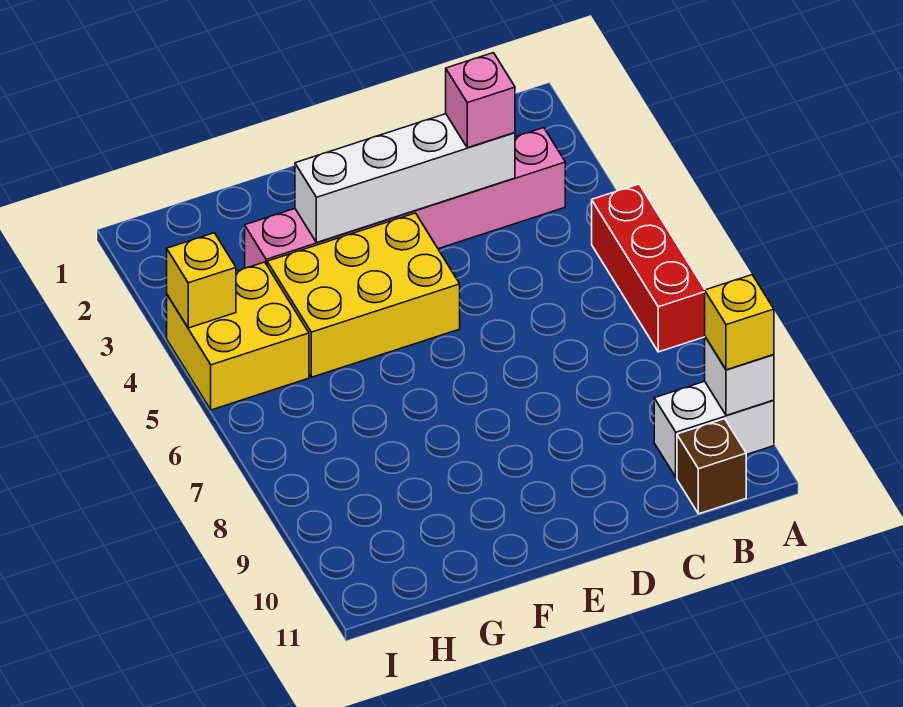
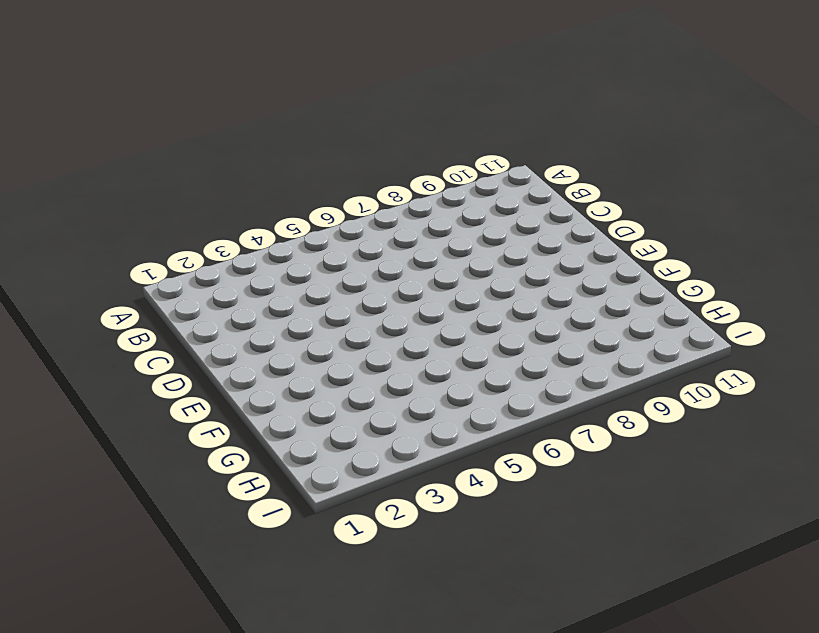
none -> red brick A5:A7 level 1
none -> white brick A10:B10 level 1

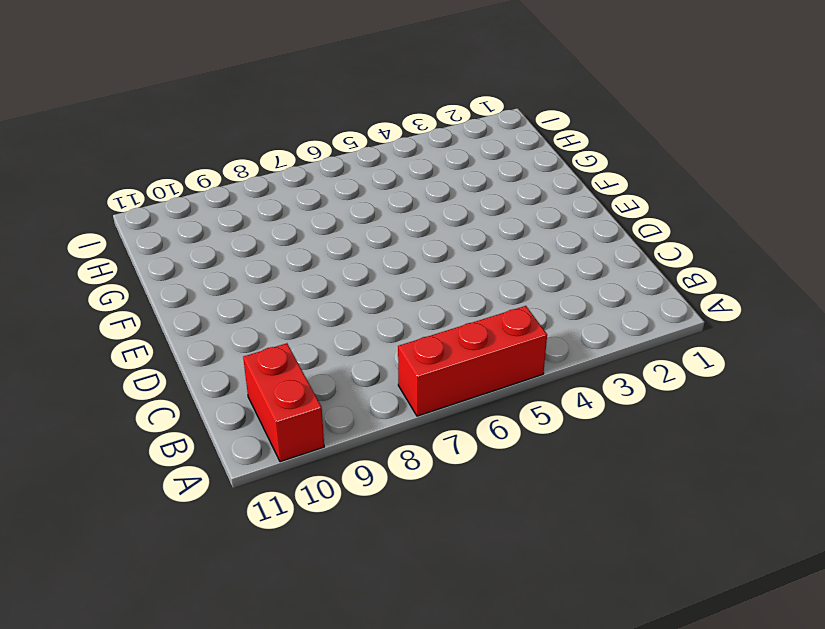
red brick A10:B10 level 1 -> white brick A10:B10 level 1
none -> pink brick B3:G3 level 1
none -> brown brick B11 level 1

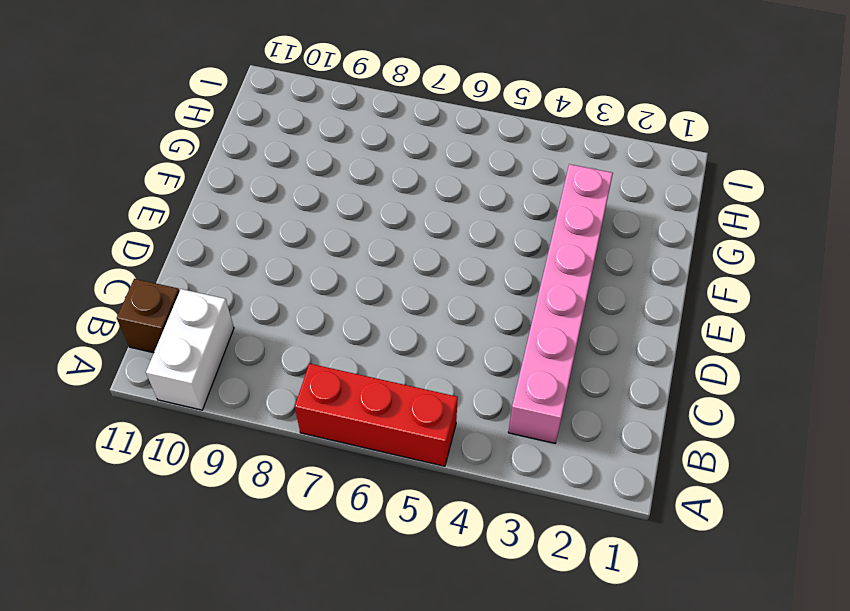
none -> yellow brick E4:G5 level 1
none -> yellow brick H4:I5 level 1

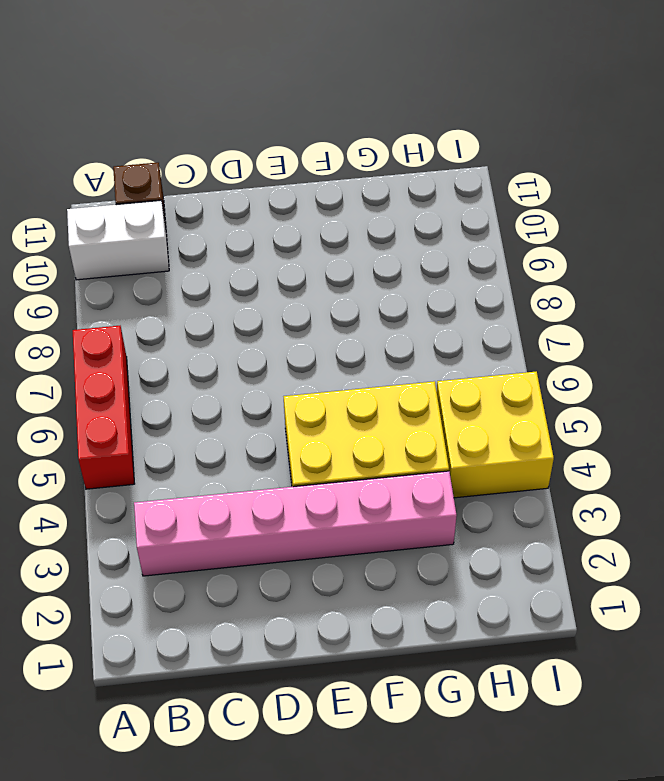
none -> white brick A10 level 2
none -> white brick C3:F3 level 2

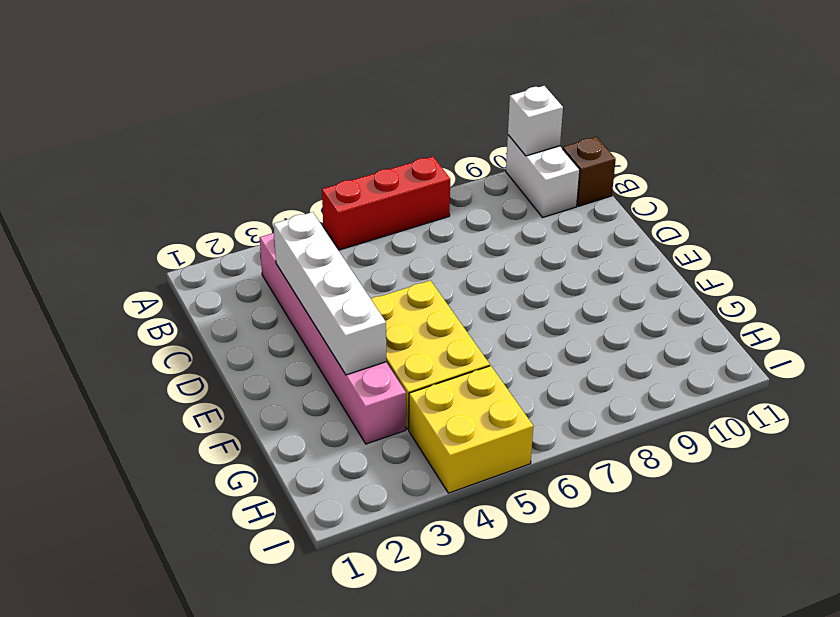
none -> yellow brick I4 level 2
none -> yellow brick A10 level 3

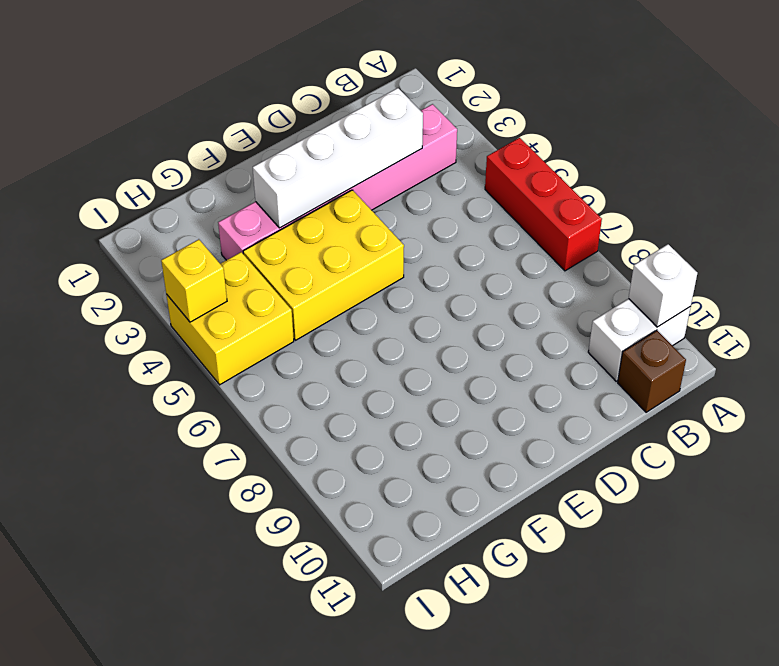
none -> yellow brick A10 level 3
none -> pink brick C3 level 3

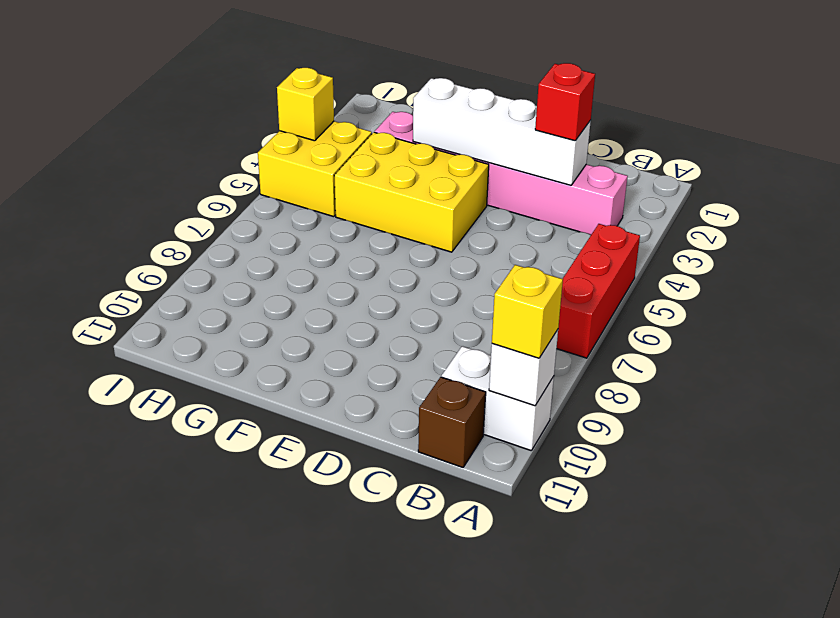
red brick C3 level 3 -> pink brick C3 level 3

